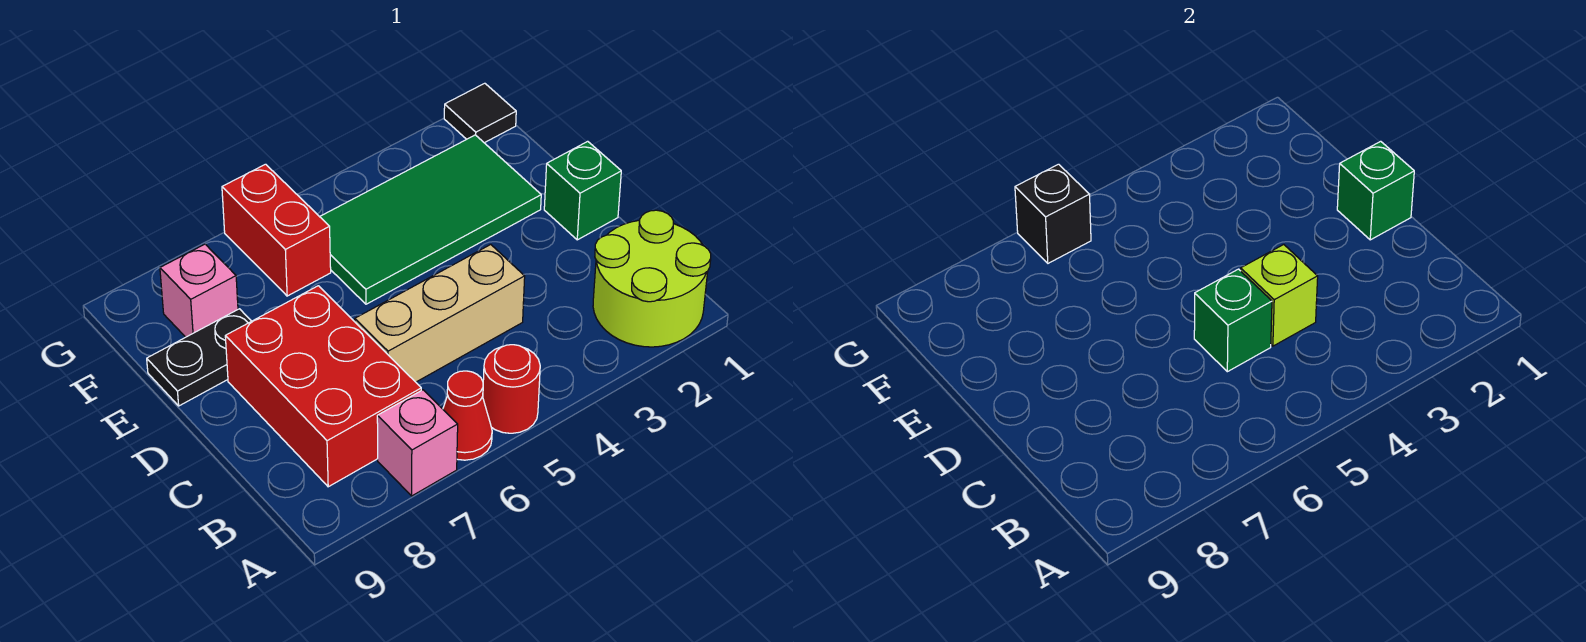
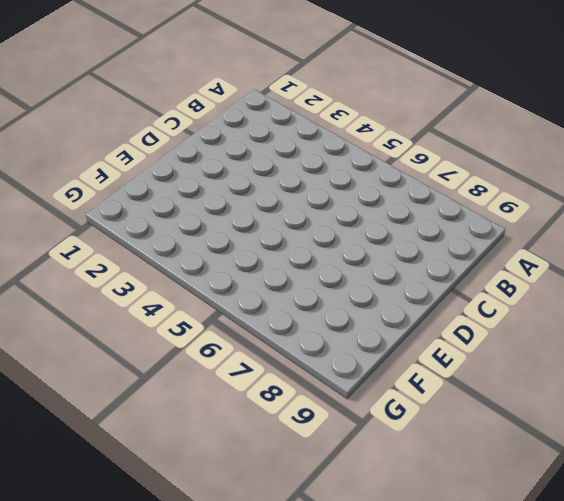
none -> lime round brick A1:B2 level 1
none -> red round brick A5 level 1
none -> red cone A6 level 1

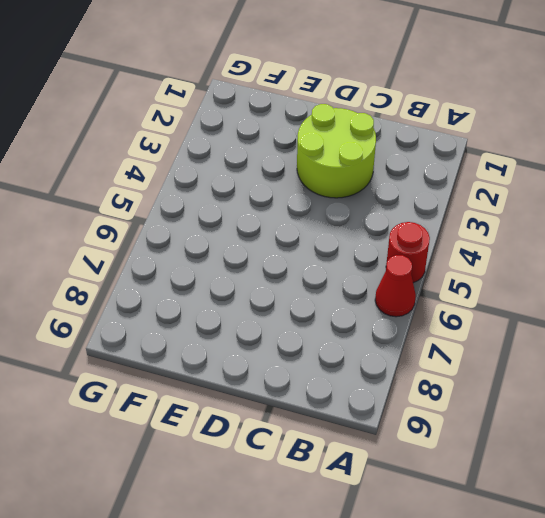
lime round brick C2:D3 level 1 -> lime round brick A1:B2 level 1
none -> pink brick A7 level 1
none -> red brick B7:D8 level 1
none -> tan brick C4:C6 level 1

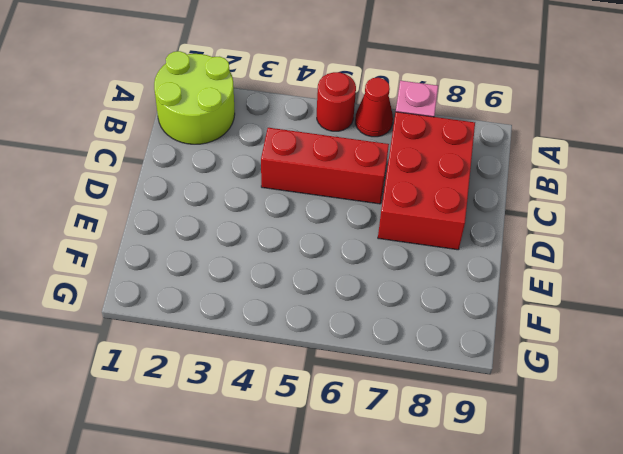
red brick C4:C6 level 1 -> tan brick C4:C6 level 1
none -> green brick D1 level 1
none -> green tile E2:F5 level 1
none -> black plate E8:E9 level 1

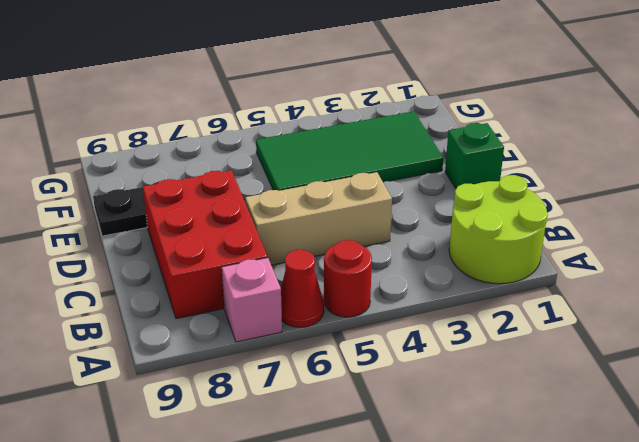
none -> red brick F6:G6 level 1
none -> pink brick F8 level 1
none -> black tile G1 level 1

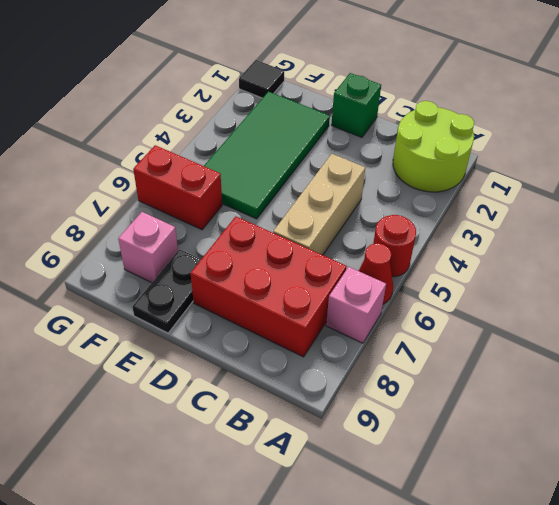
none -> lime brick C4 level 2
none -> green brick C5 level 2
none -> green brick D1 level 2

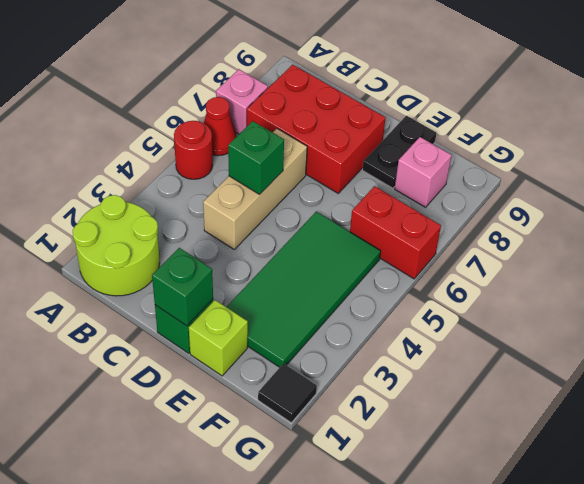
lime brick E1 level 1 -> lime brick C4 level 2
none -> black brick G6 level 2

